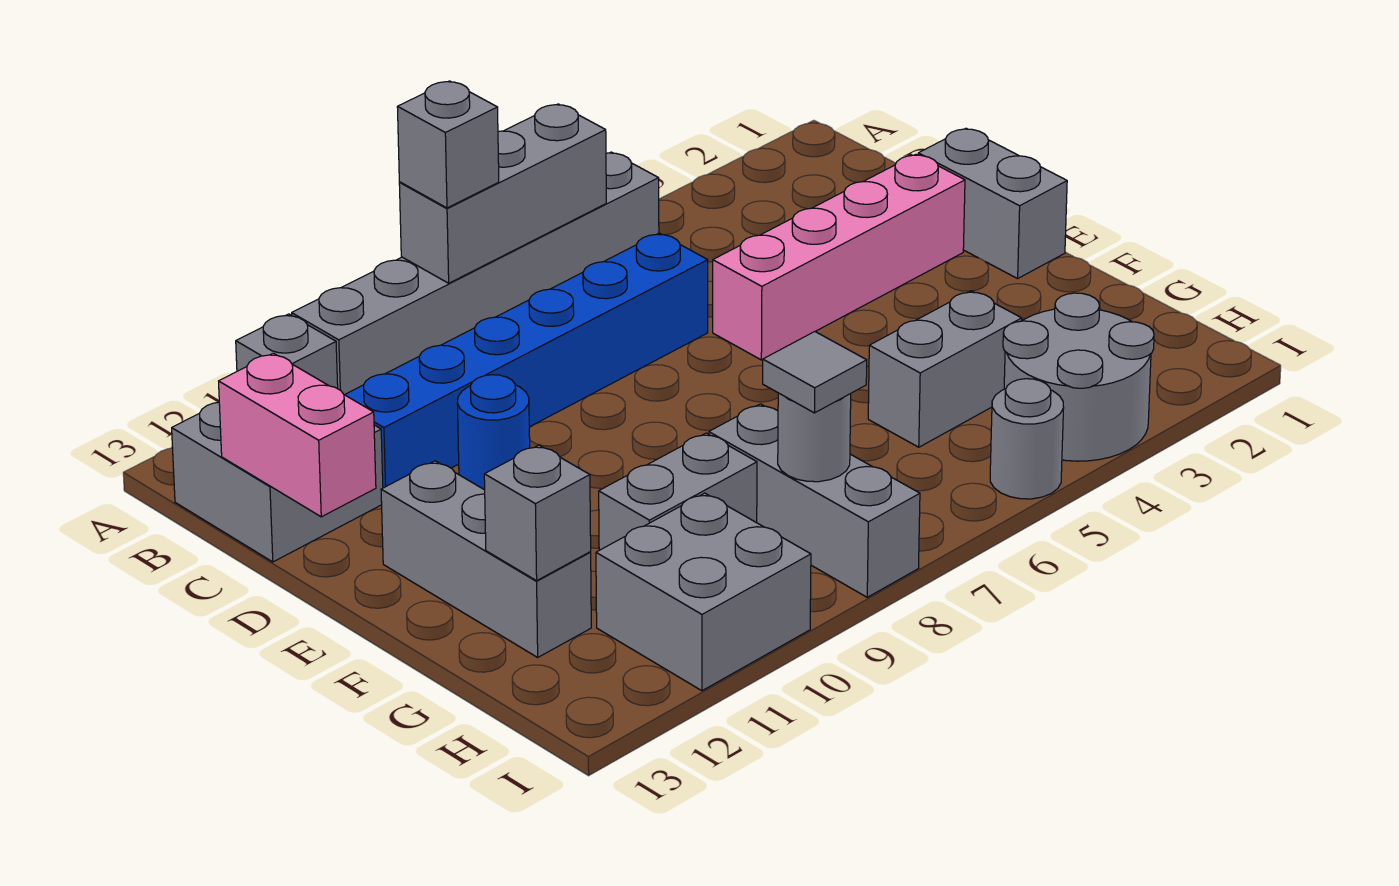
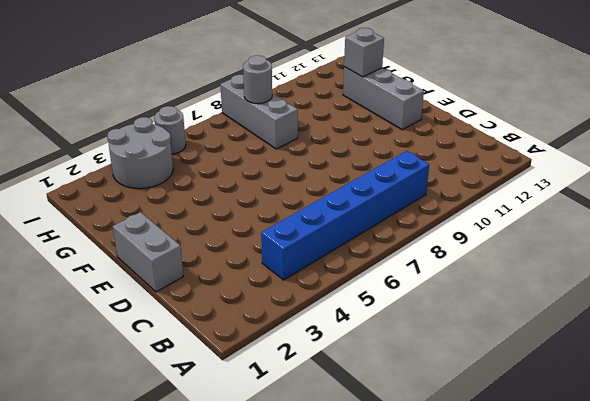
blue brick B4:B9 level 1 -> blue brick C6:C11 level 1
none -> grey brick A5:A10 level 1
none -> grey brick A11 level 1
none -> grey brick B12:C13 level 1

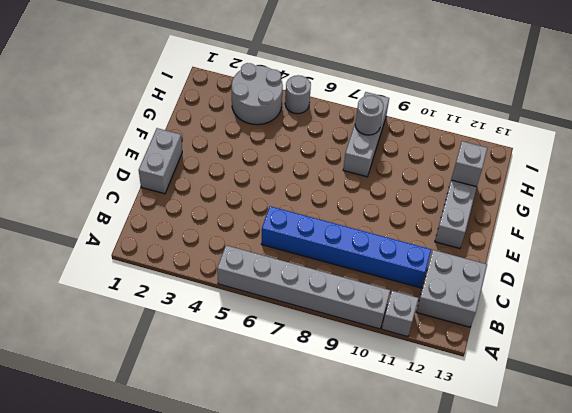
none -> pink brick D2:D5 level 1
none -> blue round brick D10 level 1
none -> grey brick G4:G5 level 1

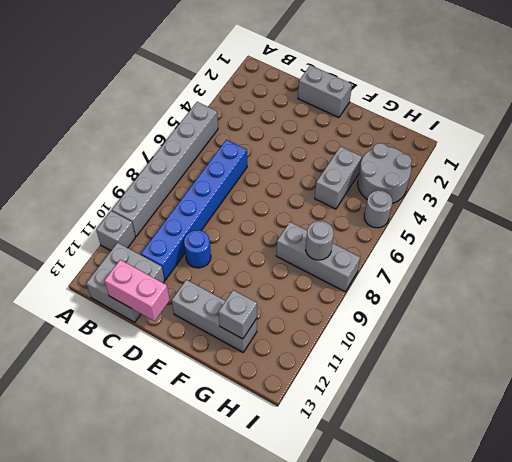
none -> pink brick D2:D5 level 1
none -> grey brick G9:G10 level 1
none -> grey brick H10:I11 level 1

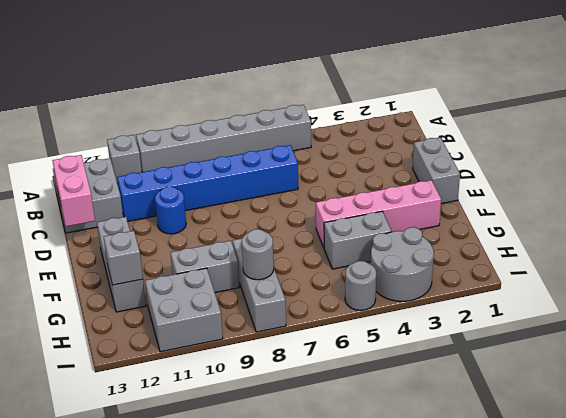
pink brick F2:F5 level 1 -> pink brick D2:D5 level 1
none -> grey brick A6:A8 level 2
none -> grey brick A8 level 3
none -> grey tile H8 level 3

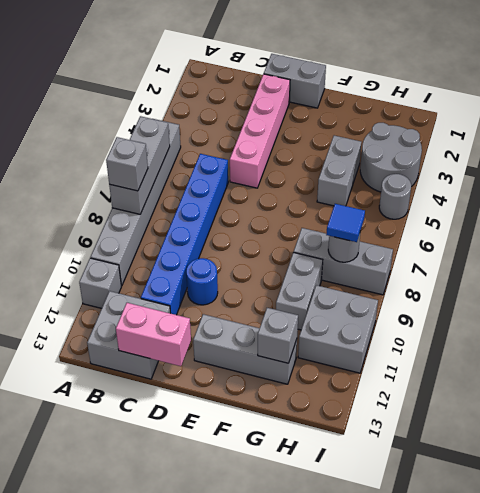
blue tile H8 level 3 -> grey tile H8 level 3

